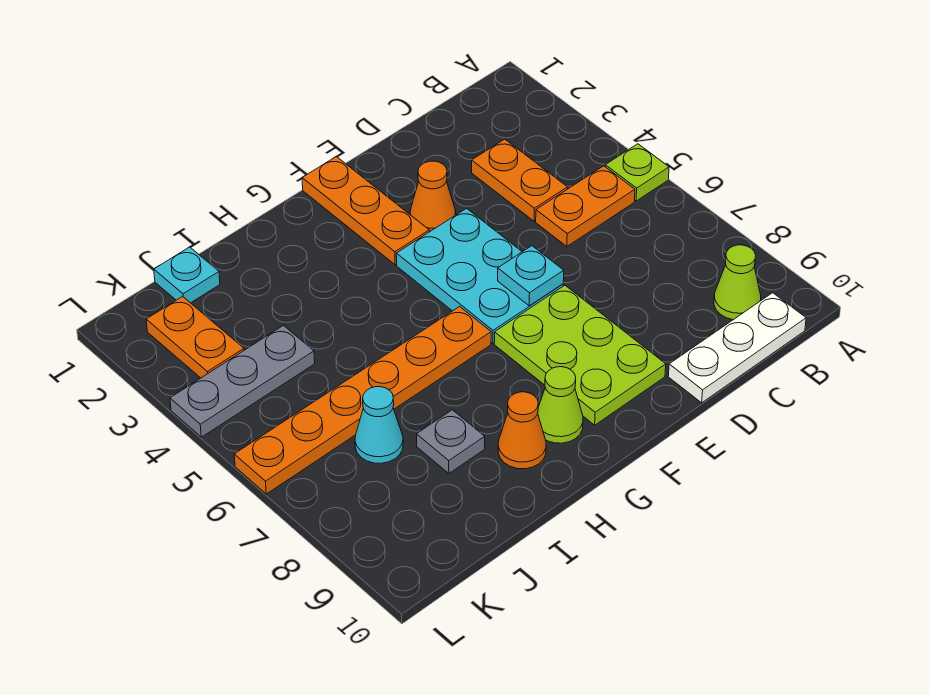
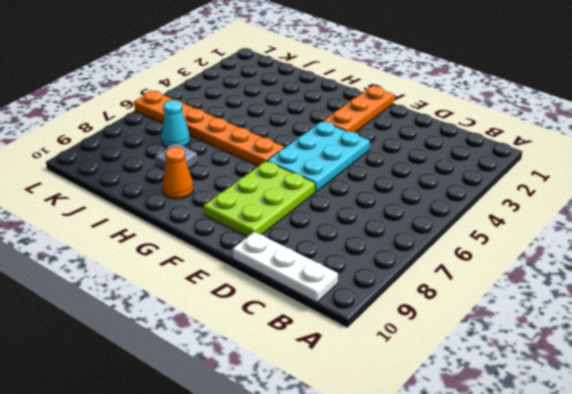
none -> lime plate A5 level 1
none -> orange plate B5:C5 level 1
none -> lime cone B9 level 1

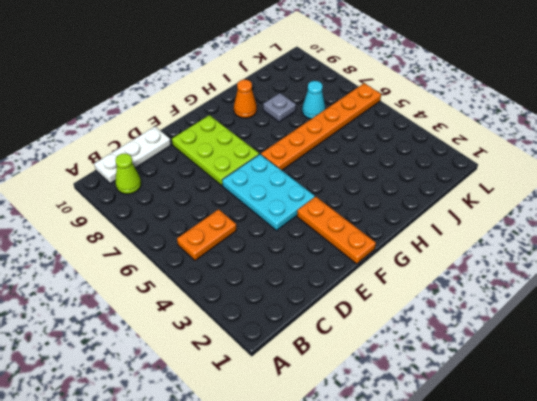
none -> lime plate A5 level 1
none -> orange plate C3:C4 level 1
none -> orange cone E3 level 1

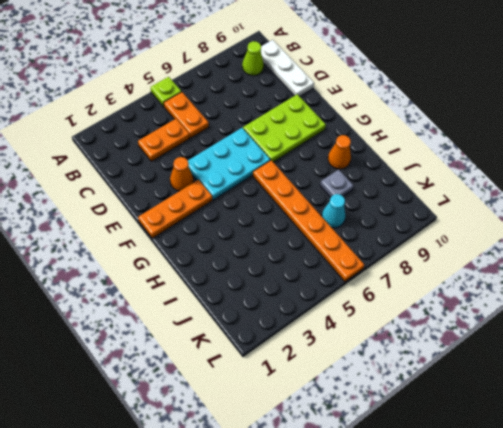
none -> lime cone G9 level 1
none -> cyan plate J1 level 1
none -> grey plate J4:L4 level 1

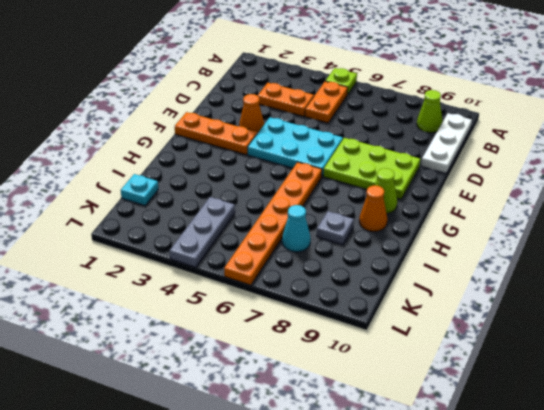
none -> orange plate K2:K3 level 1
none -> cyan plate E6 level 2

